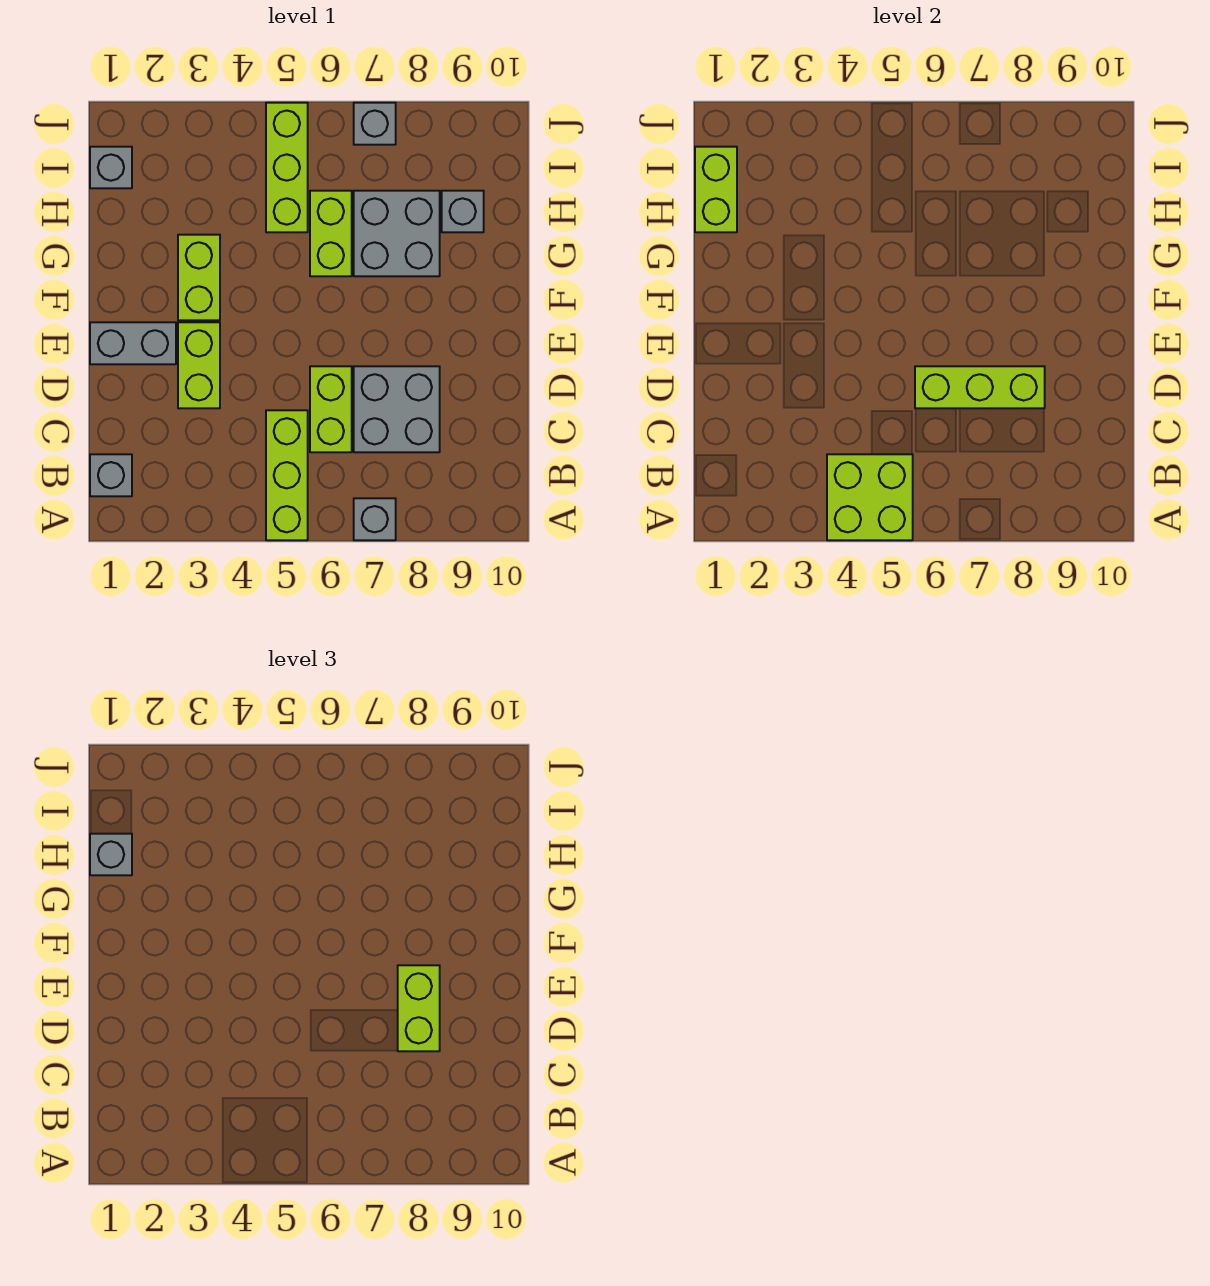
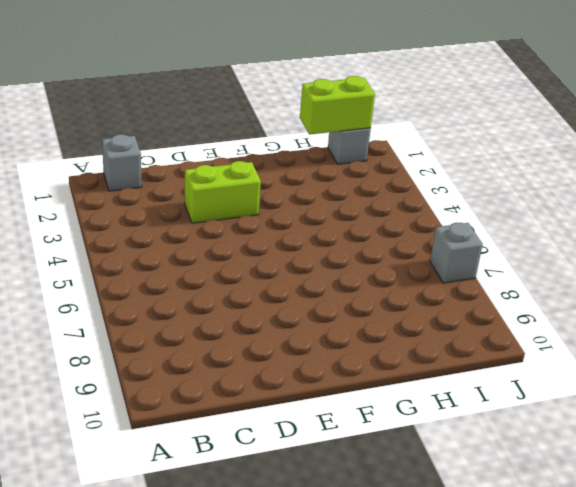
none -> lime brick A5:C5 level 1
none -> grey brick A7 level 1
none -> lime brick C6:D6 level 1

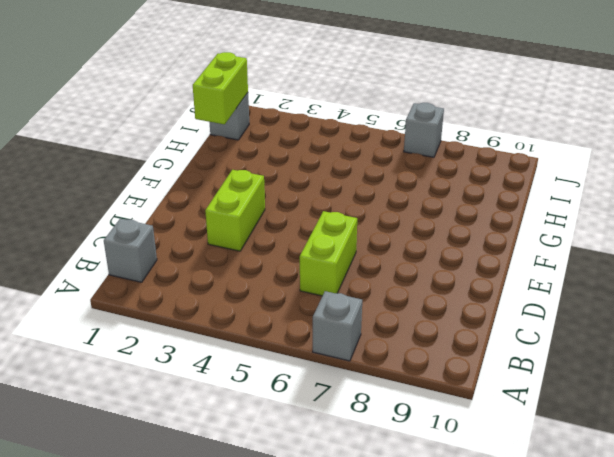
none -> lime brick A5:C5 level 1
none -> grey brick C7:D8 level 1
none -> grey brick E1:E2 level 1

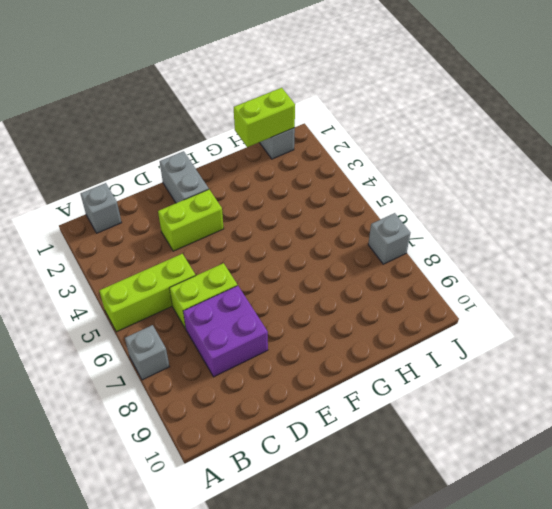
purple brick C7:D8 level 1 -> grey brick C7:D8 level 1
none -> lime brick F3:G3 level 1
none -> lime brick G6:H6 level 1
none -> grey brick G7:H8 level 1

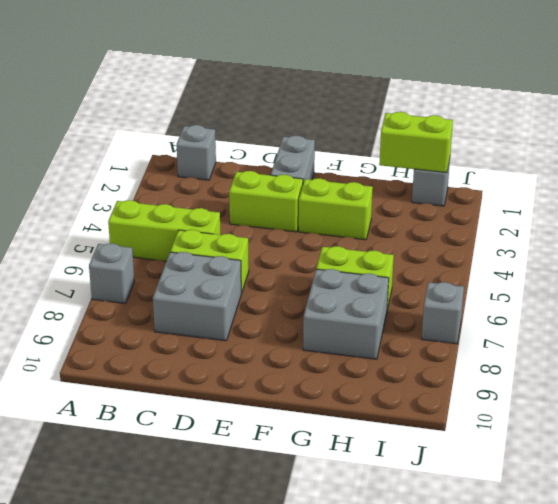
none -> lime brick H5:J5 level 1
none -> grey brick H9 level 1
none -> lime brick A4:B5 level 2

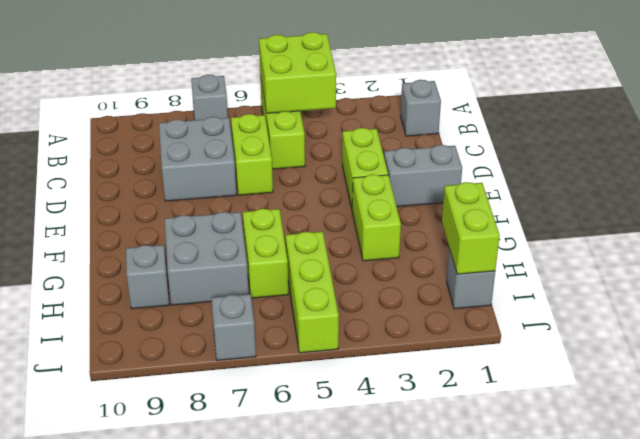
none -> lime brick D6:D8 level 2
none -> lime brick D8:E8 level 3
none -> grey brick H1 level 3

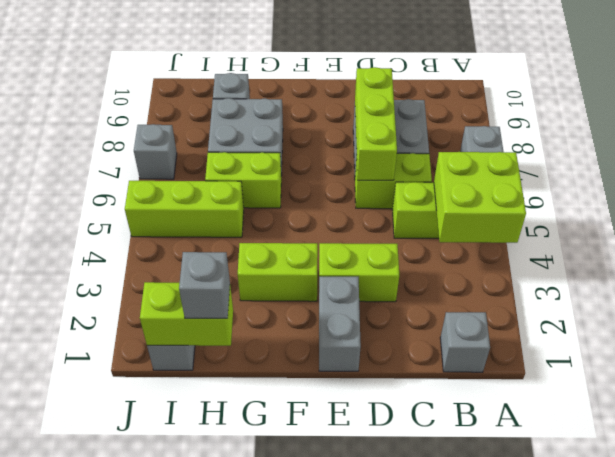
none -> lime brick D8:E8 level 3

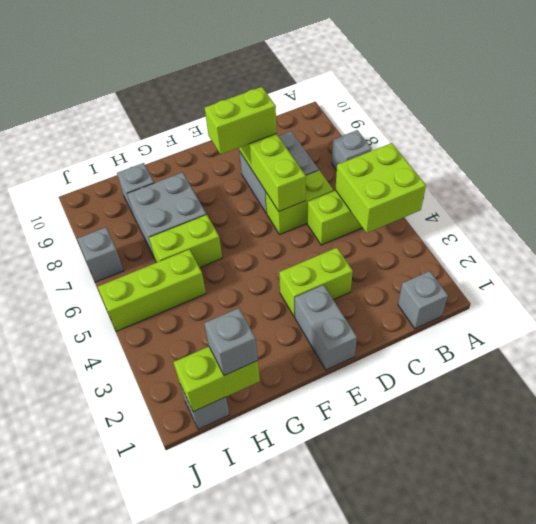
none -> lime brick F3:G3 level 1

